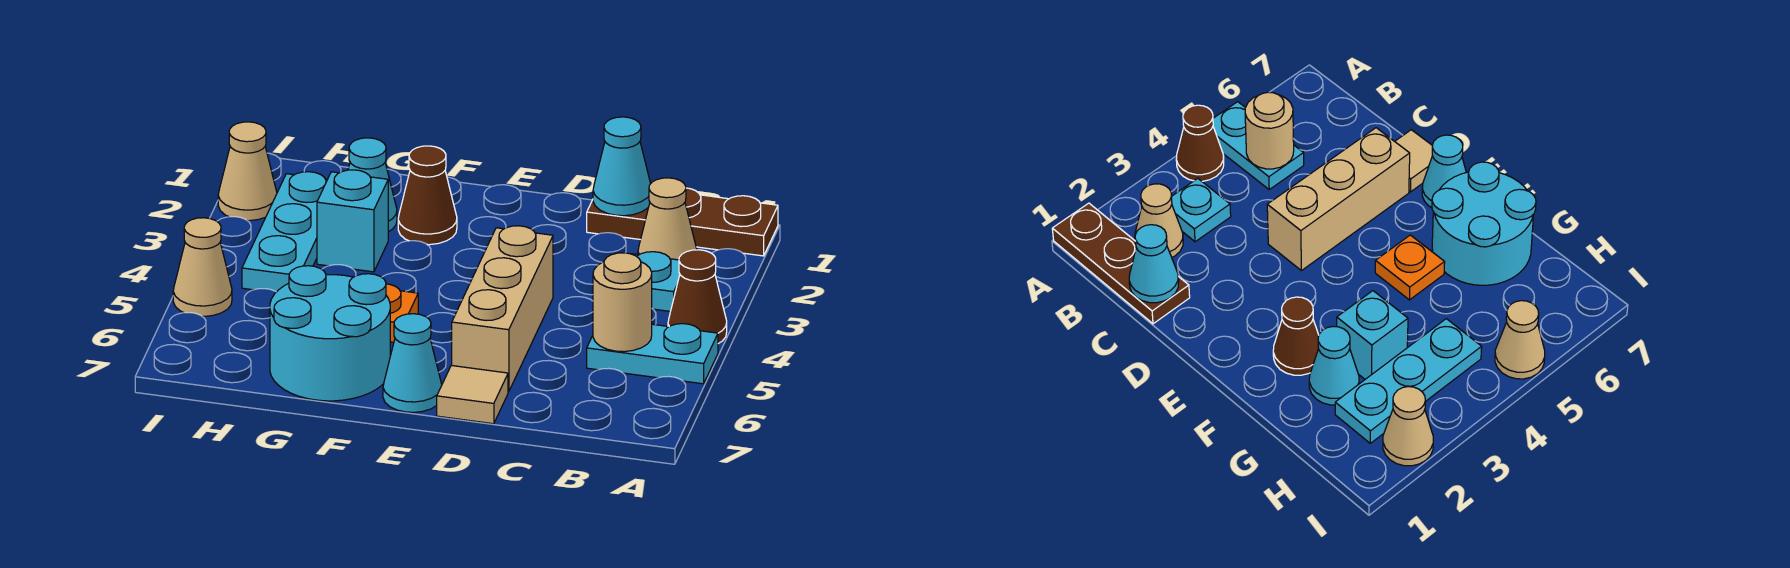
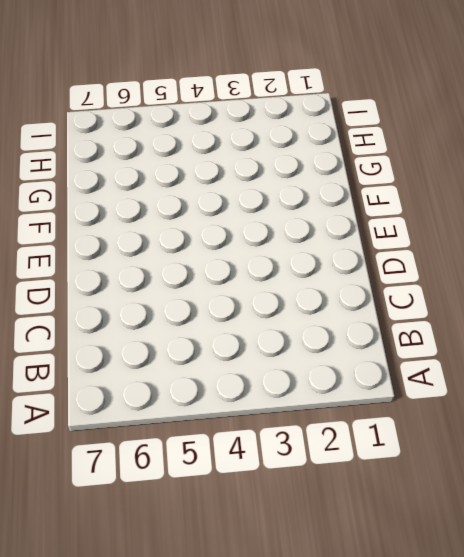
none -> brown plate A1:C1 level 1
none -> brown cone A4 level 1
none -> cyan plate A5:B5 level 1

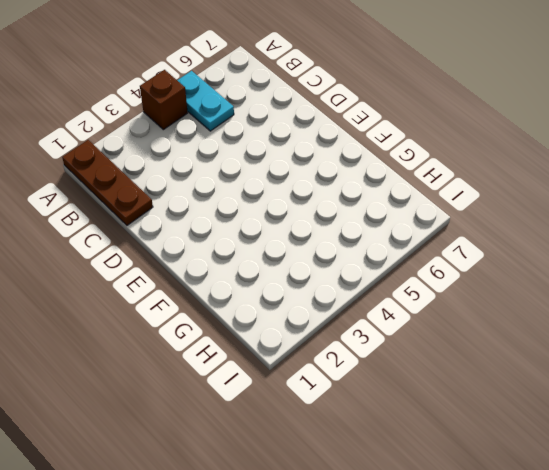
brown brick A4 level 1 -> brown cone A4 level 1
none -> tan cone B2 level 1
none -> cyan plate B3 level 1
none -> tan brick D4:D6 level 1

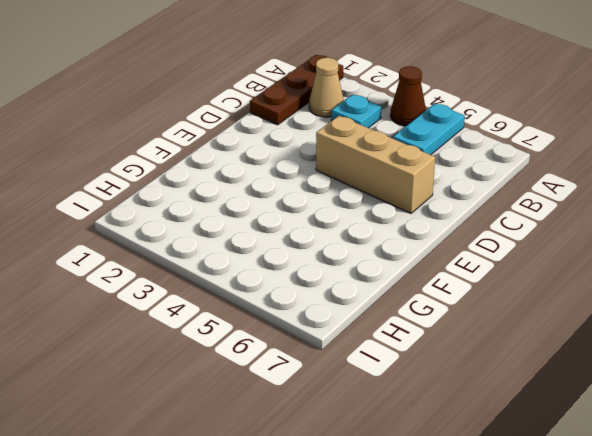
none -> tan tile D7 level 1
none -> cyan cone E7 level 1
none -> brown cone F2 level 1

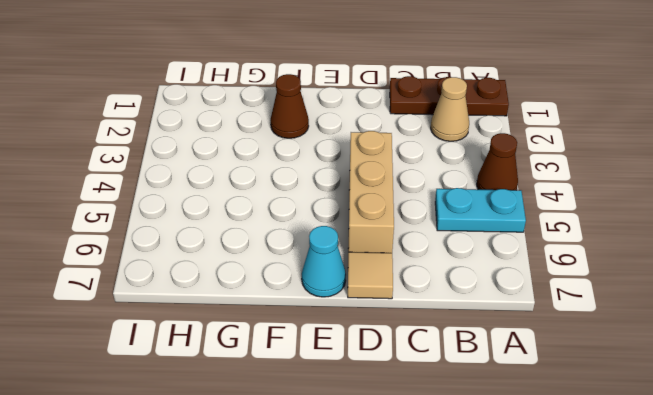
none -> cyan plate B3 level 1
none -> orange plate F5 level 1
none -> cyan round brick F6:G7 level 1

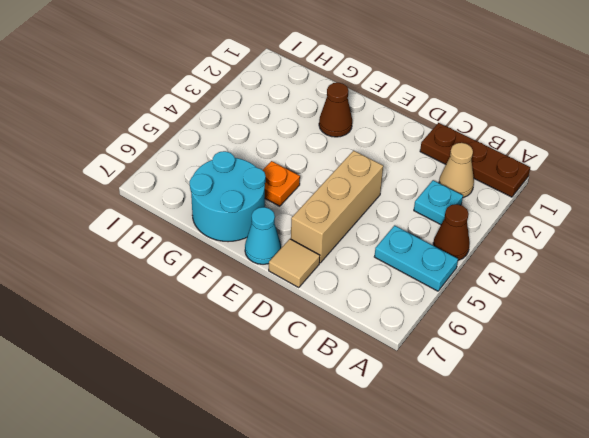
none -> cyan cone G2 level 1
none -> cyan brick G3 level 1
none -> cyan plate H2:H4 level 1

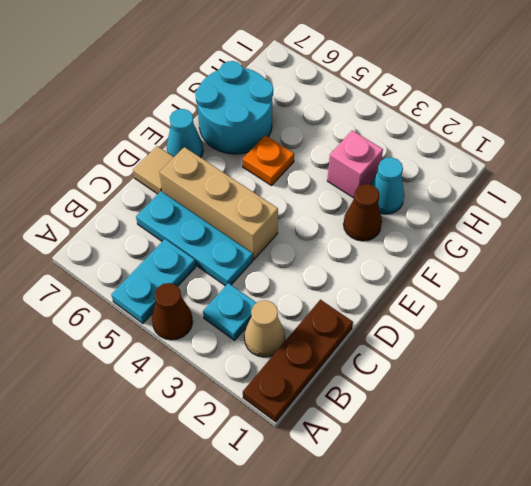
cyan plate C4:C6 level 1 -> cyan plate H2:H4 level 1
pink brick G3 level 1 -> cyan brick G3 level 1
none -> tan cone I2 level 1
none -> tan cone I5 level 1
none -> tan round brick B5 level 2

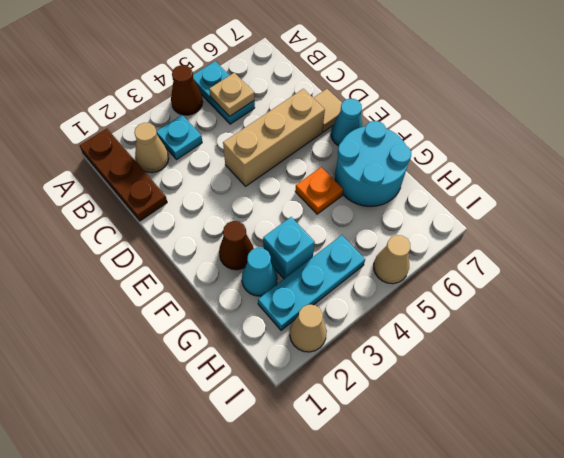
tan plate B5 level 2 -> tan round brick B5 level 2
none -> cyan cone C1 level 2

